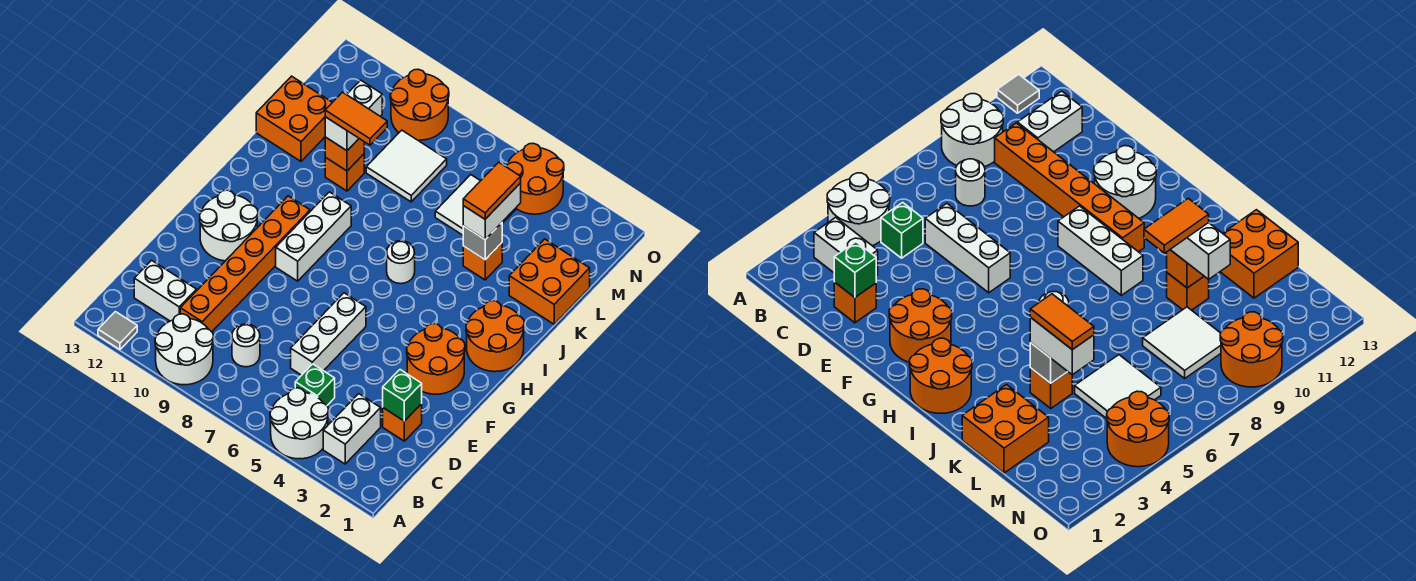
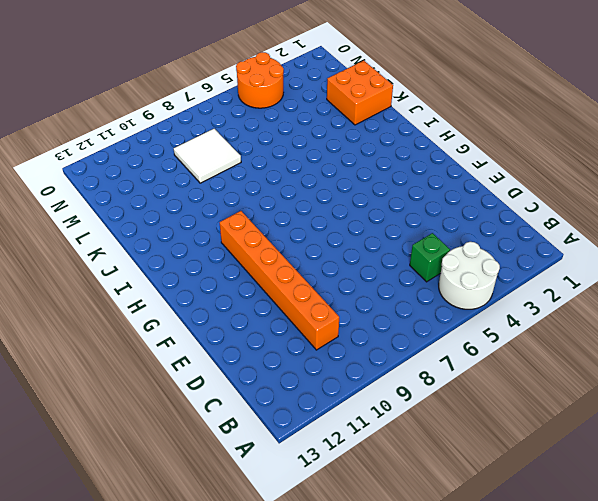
none -> white round brick A9:B10 level 1
none -> grey tile A12 level 1
none -> white brick B3:C3 level 1
none -> white round brick C8 level 1

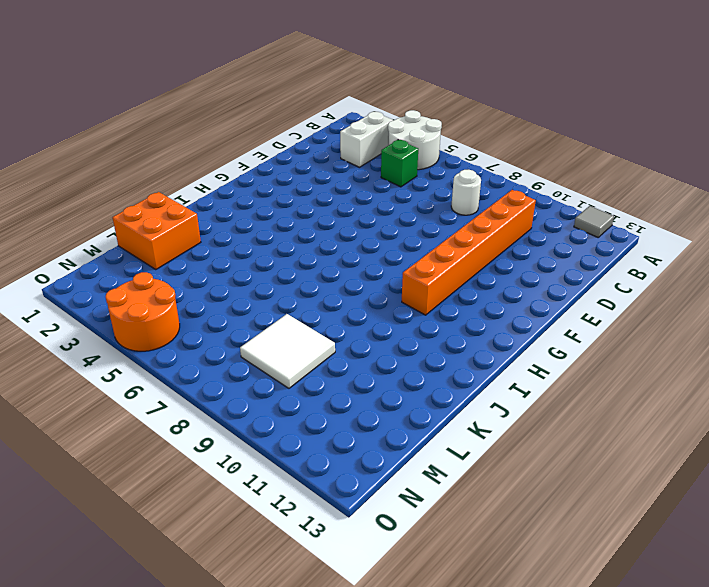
none -> white round brick A9:B10 level 1
none -> white brick C11:C12 level 1
none -> orange brick D2 level 1
none -> white brick D6:F6 level 1

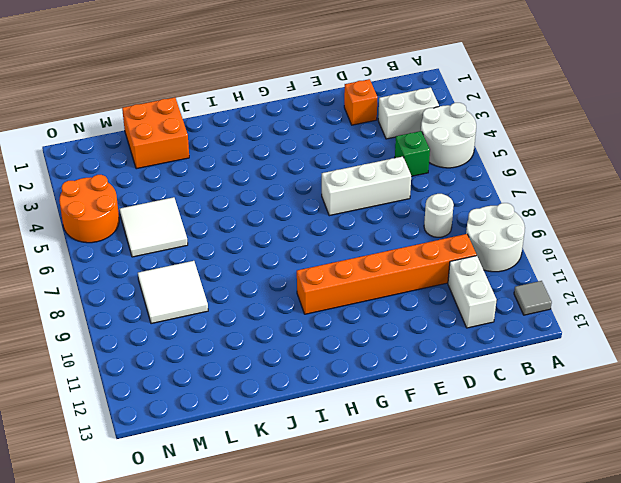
none -> orange round brick F2:G3 level 1
none -> white round brick F11:G12 level 1
none -> white brick G9:I9 level 1
none -> orange round brick H1:I2 level 1

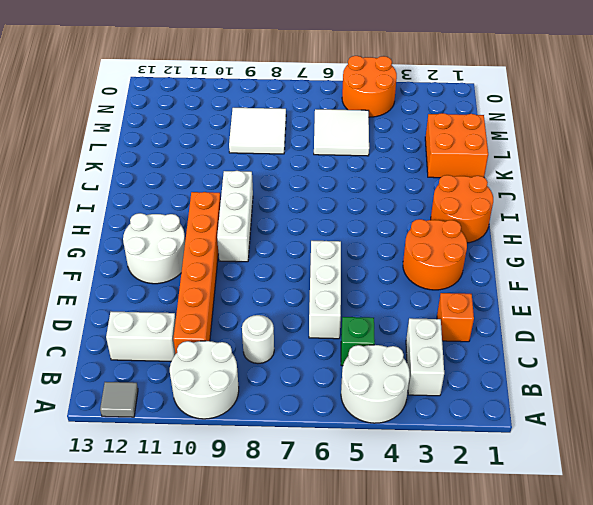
none -> white round brick I6 level 1
none -> orange brick K4 level 1
none -> orange brick K10 level 1
none -> orange brick K12:L13 level 1

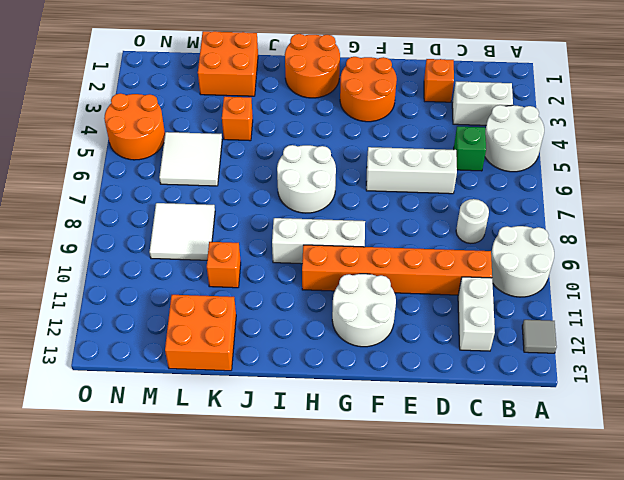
white round brick H6:I7 level 1 -> white round brick I6 level 1
none -> orange round brick N9:O10 level 1
none -> green brick D2 level 2
none -> grey brick K4 level 2
none -> orange brick K10 level 2

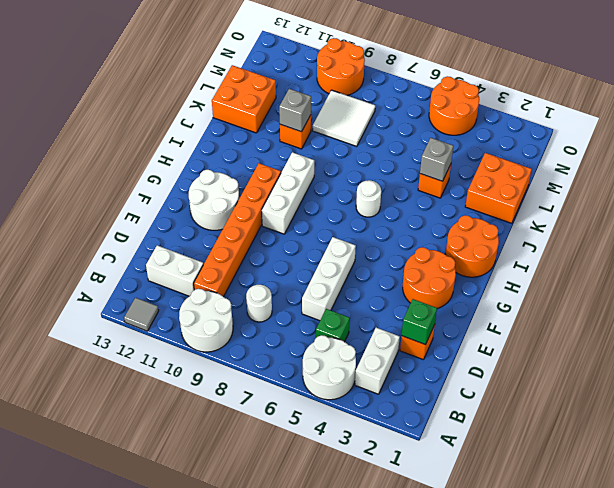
grey brick K10 level 2 -> orange brick K10 level 2
none -> white tile L5:M6 level 1
none -> white brick K4:L4 level 3
none -> white brick K10:L10 level 3
none -> orange tile K4:L4 level 4

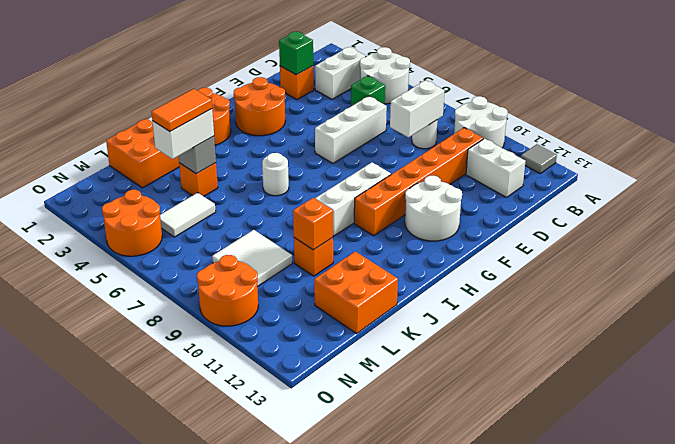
white brick C8:D8 level 2 -> white brick K10:L10 level 3
white tile L5:M5 level 1 -> white tile L5:M6 level 1
none -> orange tile K9:K10 level 4

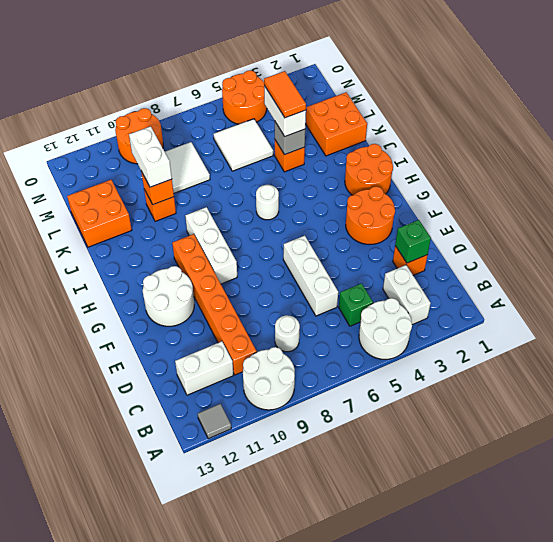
none -> orange tile K9:K10 level 4

